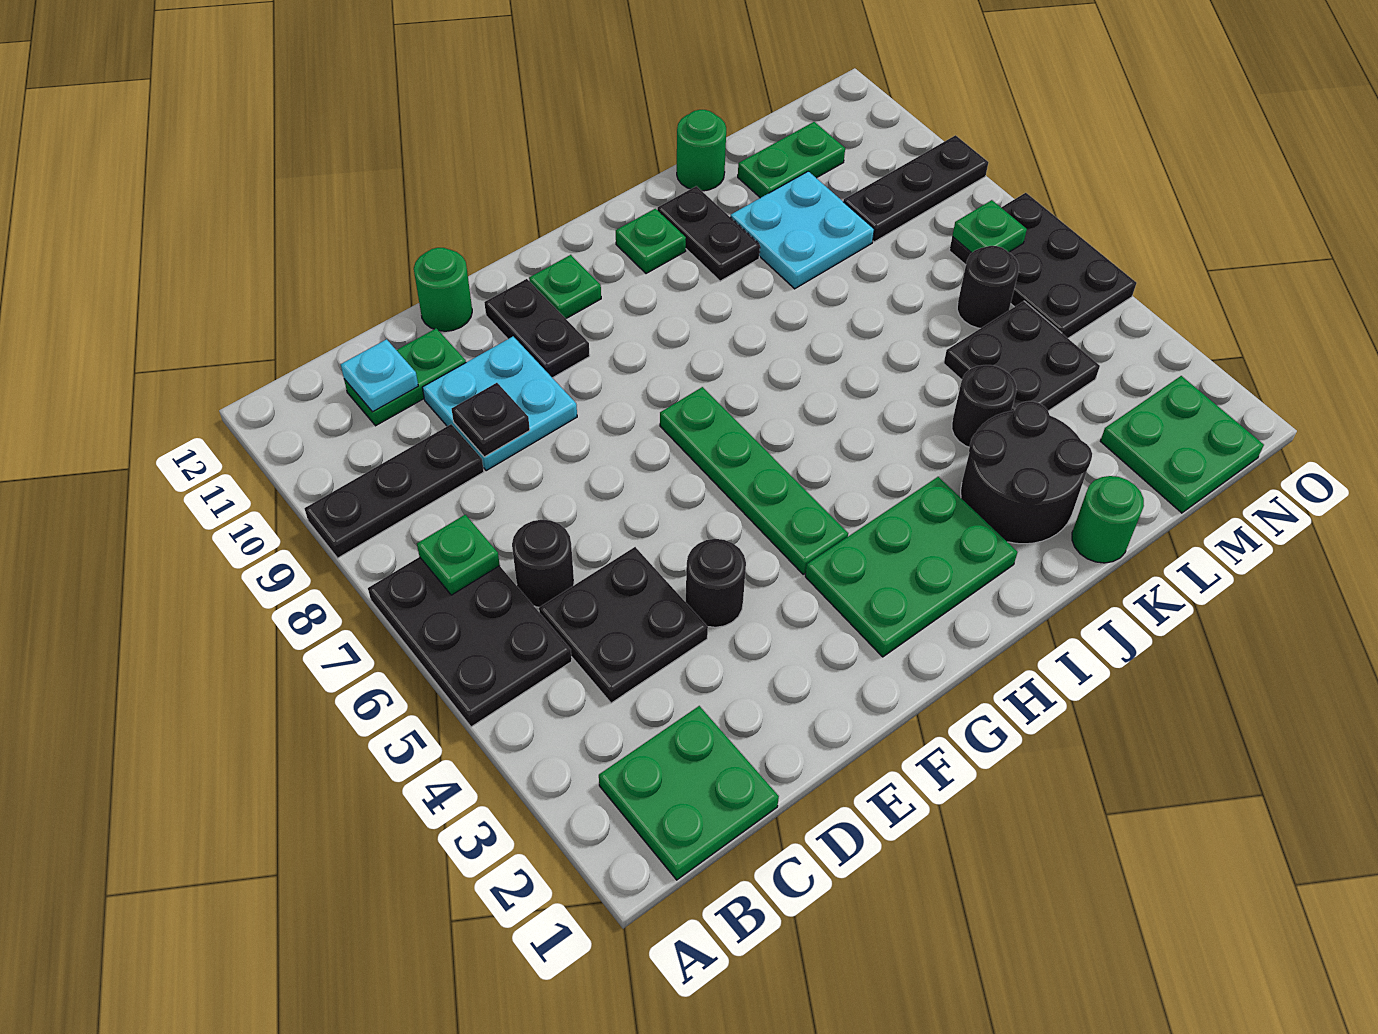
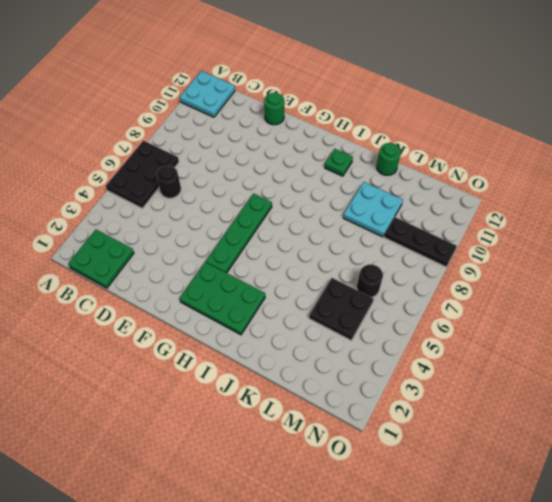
cyan plate A11:B12 level 1 -> cyan plate D9:E10 level 1
none -> black plate A9:C9 level 1
none -> black plate C4:D5 level 1
none -> green plate C11:D11 level 1
none -> black round brick E4 level 1

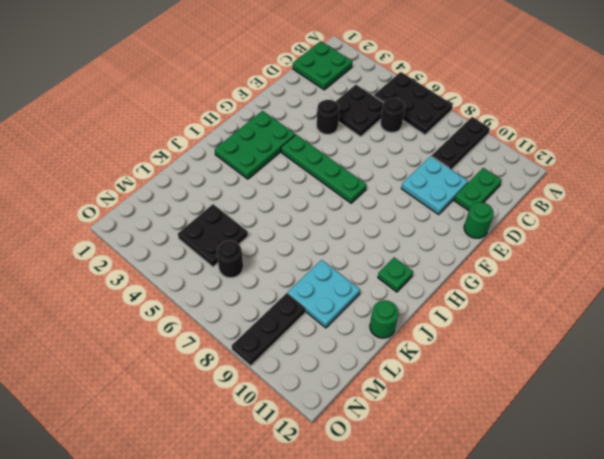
none -> black plate F10:F11 level 1
none -> green plate G11 level 1
none -> black round brick J2:K3 level 1
none -> black plate J10:J11 level 1

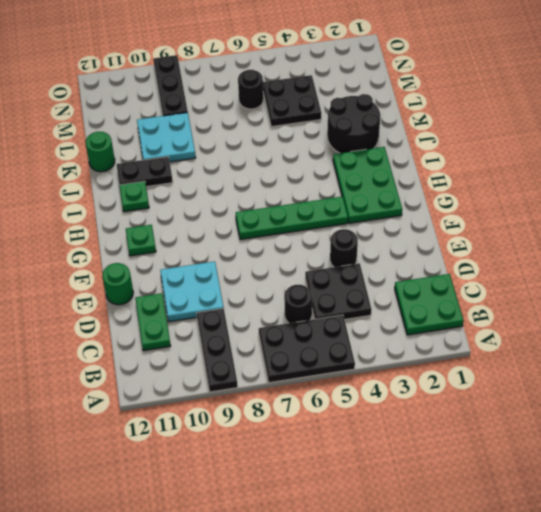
none -> black plate F10:F11 level 1
none -> green round brick K1 level 1
none -> black round brick K4 level 1
none -> green plate L11:M11 level 1

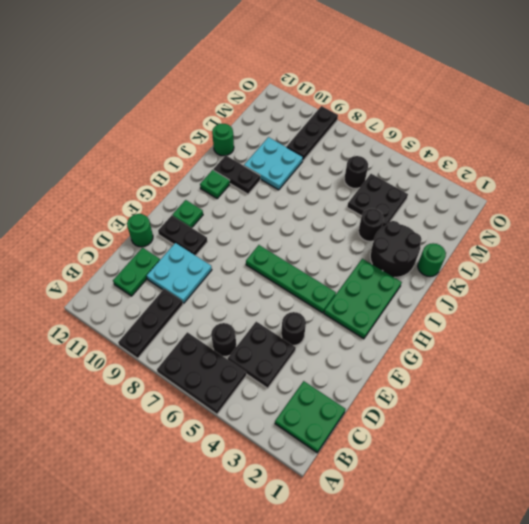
none -> green plate L11:M11 level 1
none -> green plate M1:N2 level 1
none -> black plate N5:O7 level 1
none -> green plate B7 level 2

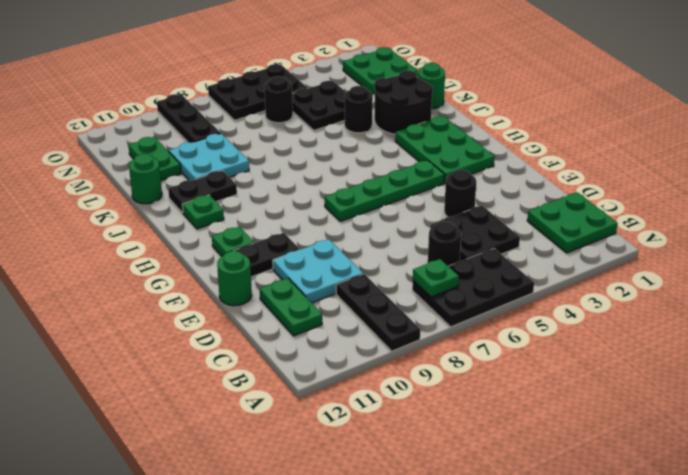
none -> cyan plate C11 level 2
none -> black plate D9 level 2
none -> green plate N7 level 2

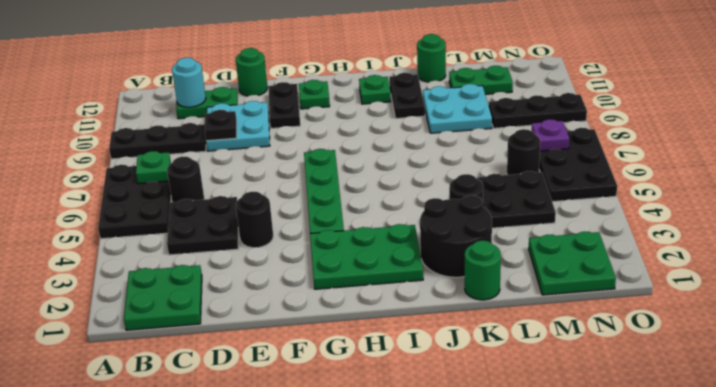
cyan round brick C11 level 2 -> cyan plate C11 level 2
purple plate N7 level 2 -> green plate N7 level 2

